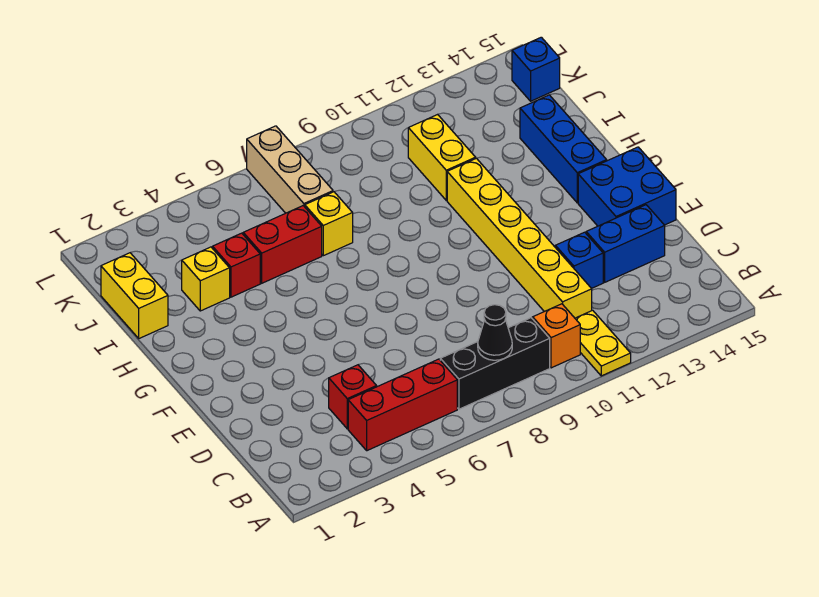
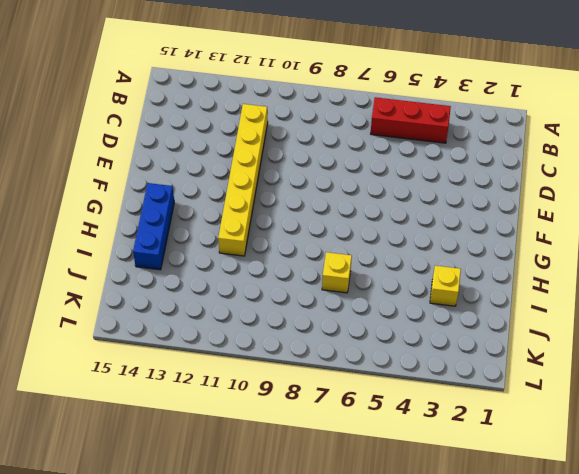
none -> yellow plate A11:B11 level 1
none -> black brick B7:B9 level 1
none -> orange brick B10 level 1

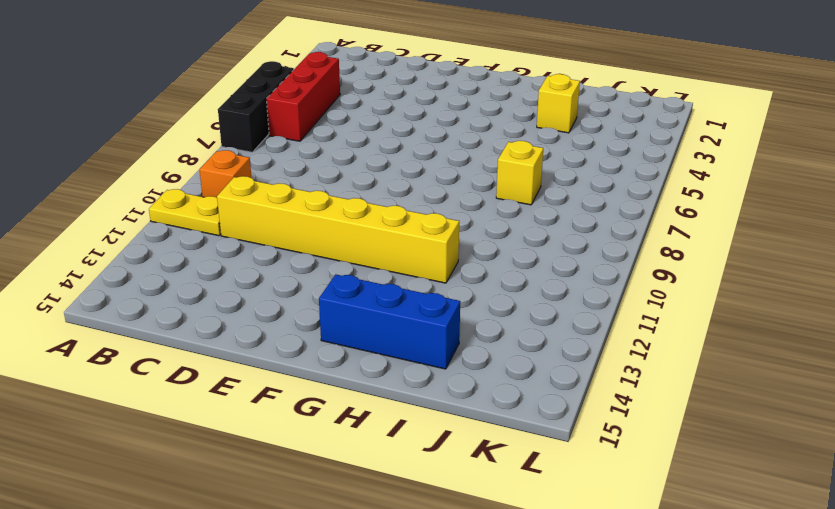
black brick A5:A7 level 1 -> black brick B7:B9 level 1
none -> red brick C4 level 1
none -> blue brick D12 level 1
none -> blue brick D13:D14 level 1

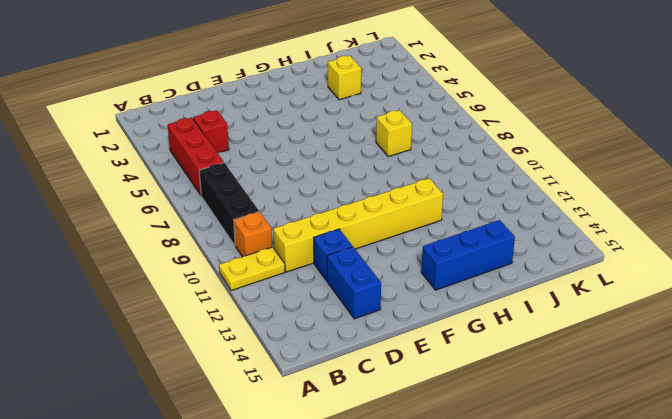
none -> blue brick E14:F15 level 1
none -> yellow brick I1:J1 level 1
none -> red brick I4 level 1

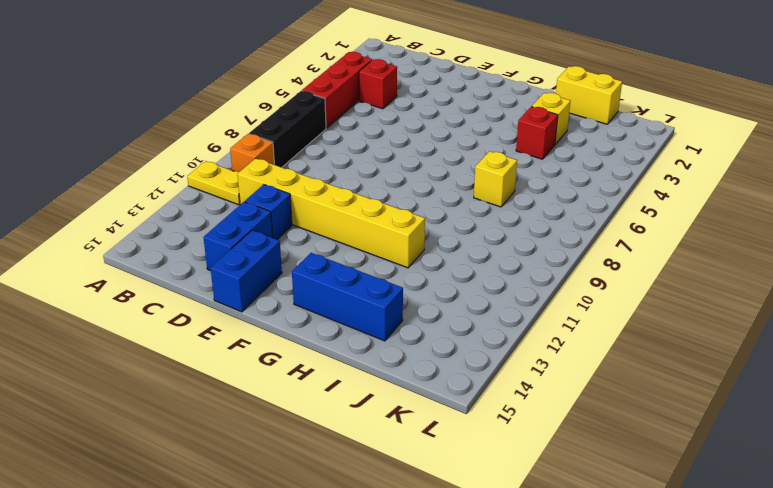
blue brick E14:E15 level 1 -> blue brick E14:F15 level 1
none -> red brick I5:I6 level 1
none -> yellow brick I11:J11 level 1
none -> tan brick J7:L7 level 1

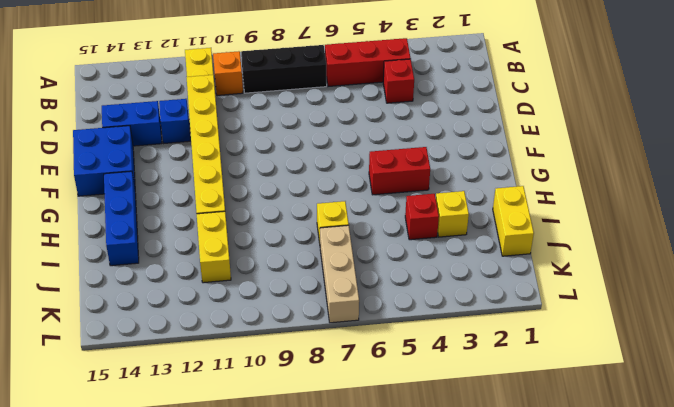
red brick G4:G5 level 1 -> red brick I5:I6 level 1
none -> blue brick K15 level 1
none -> black cone B8 level 2

